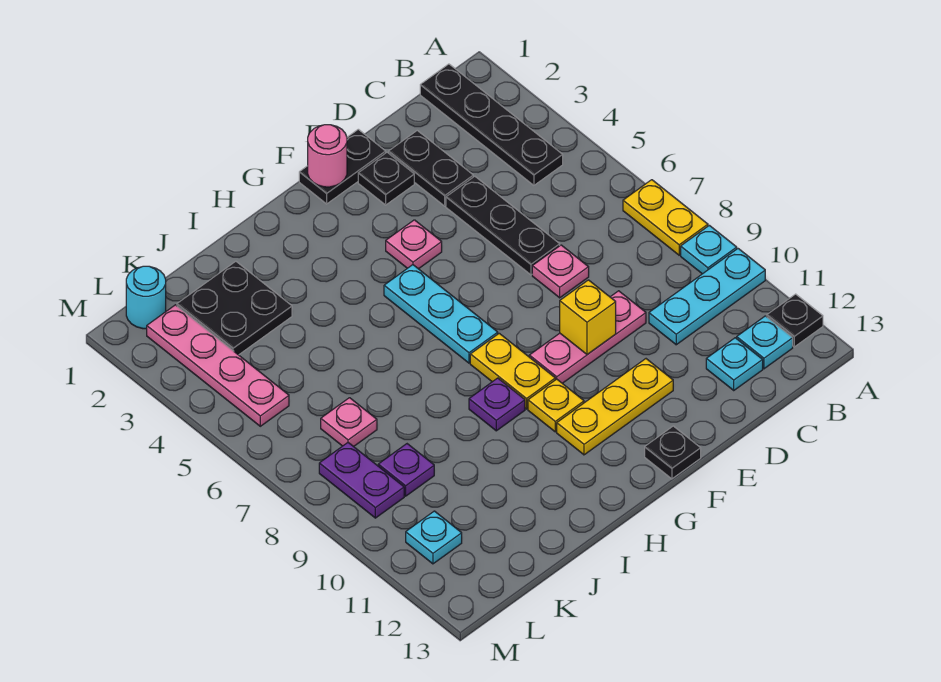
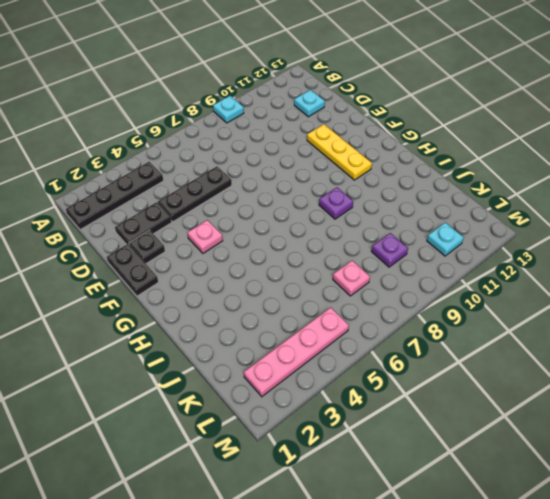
none -> yellow plate A7:A8 level 1
none -> cyan plate A10:C10 level 1
none -> black plate A12 level 1

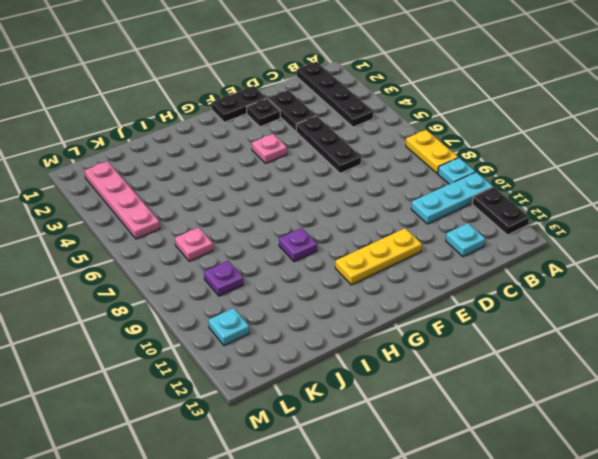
black plate A11:A12 level 1 -> black plate A12 level 1
none -> cyan plate B12 level 1
none -> pink plate D7 level 1
none -> pink plate D9:F9 level 1

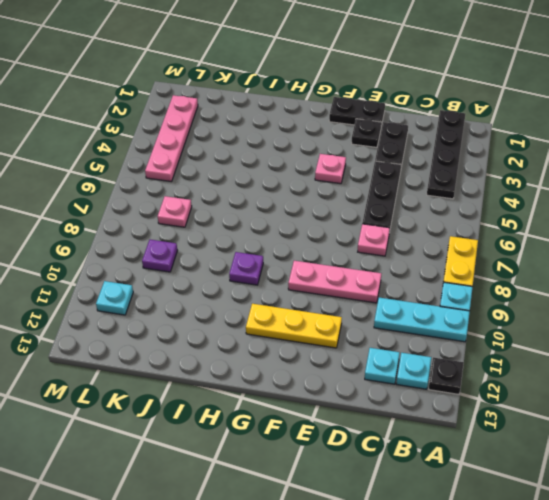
none -> black plate F13 level 1
none -> cyan plate G5:G7 level 1
none -> yellow plate G8:G9 level 1

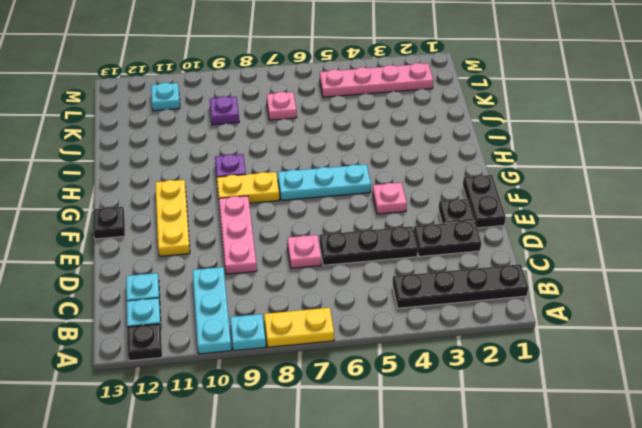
none -> yellow plate G10 level 1
none -> black plate J2:K3 level 1
none -> cyan round brick L1 level 1

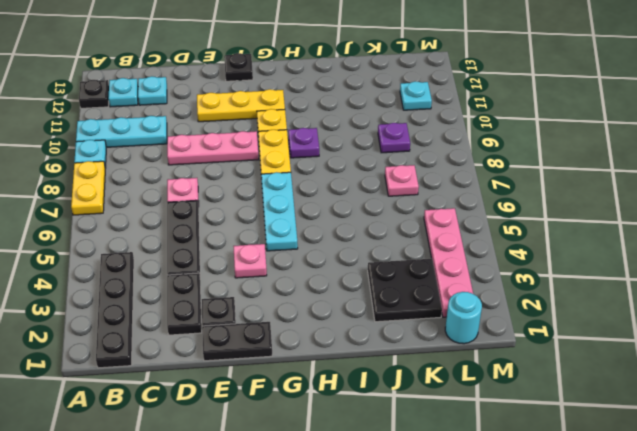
none -> purple plate L8:L9 level 1
none -> yellow brick E9 level 2
none -> pink round brick F1 level 2

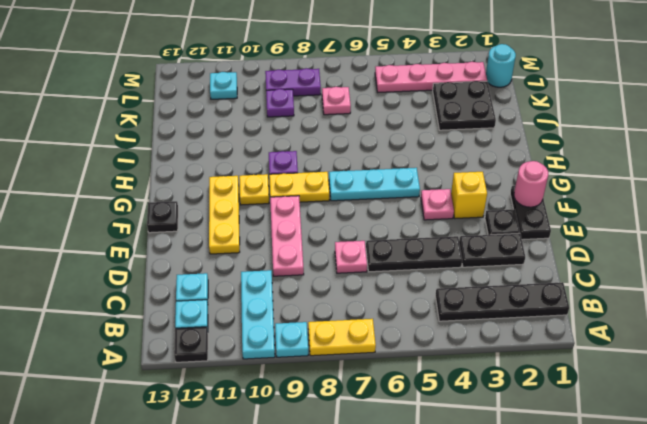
yellow brick F3 level 1 -> yellow brick E9 level 2

